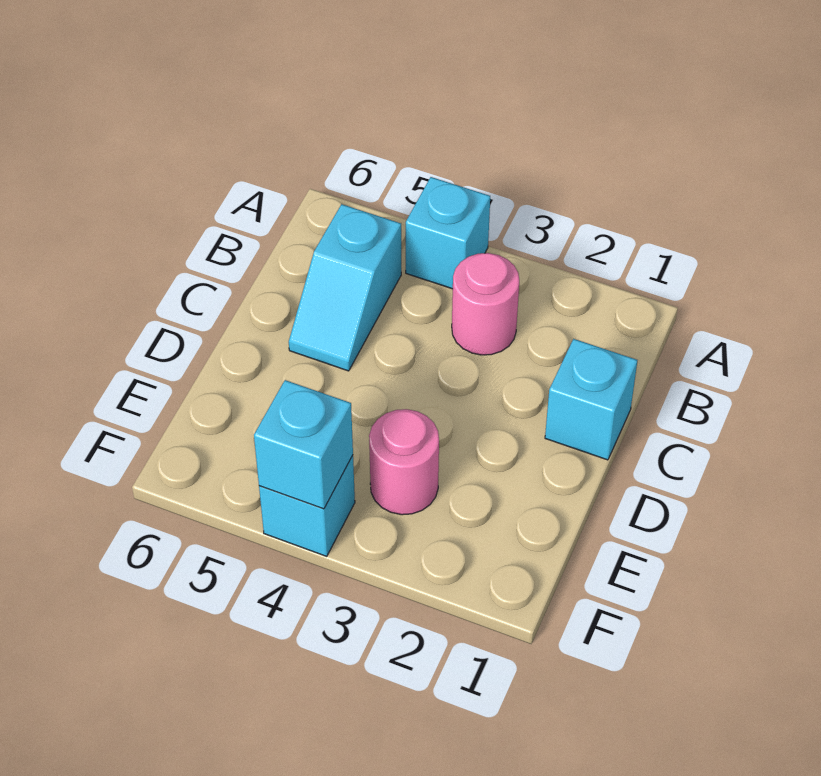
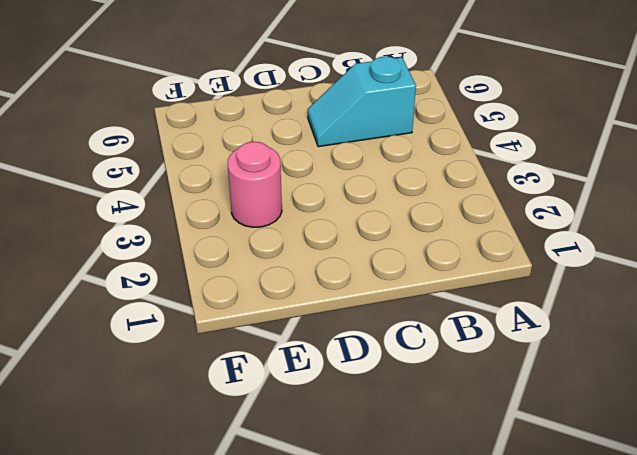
none -> cyan brick A4 level 1
none -> pink round brick B3 level 1

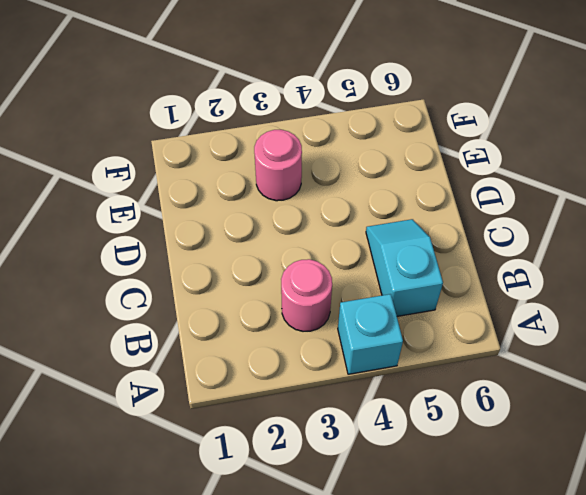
none -> cyan brick C1 level 1
none -> cyan brick F4 level 1

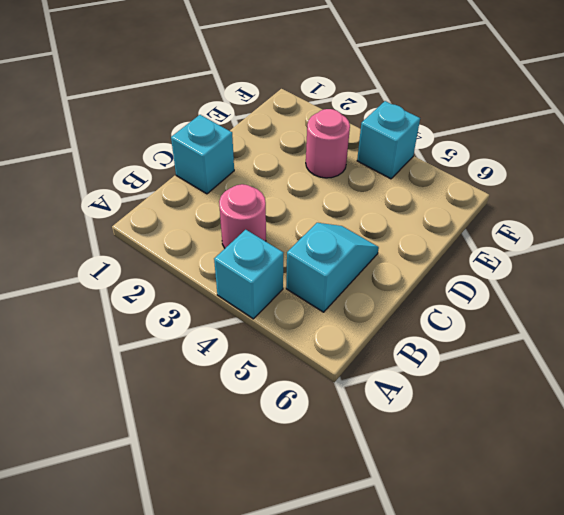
none -> cyan brick F4 level 2

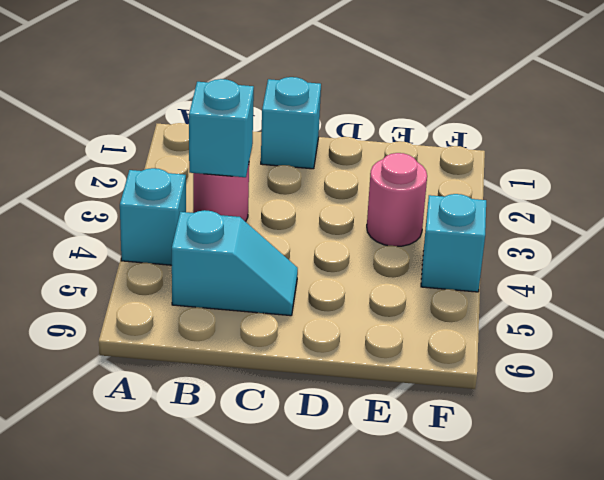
cyan brick B3 level 2 -> cyan brick F4 level 2

